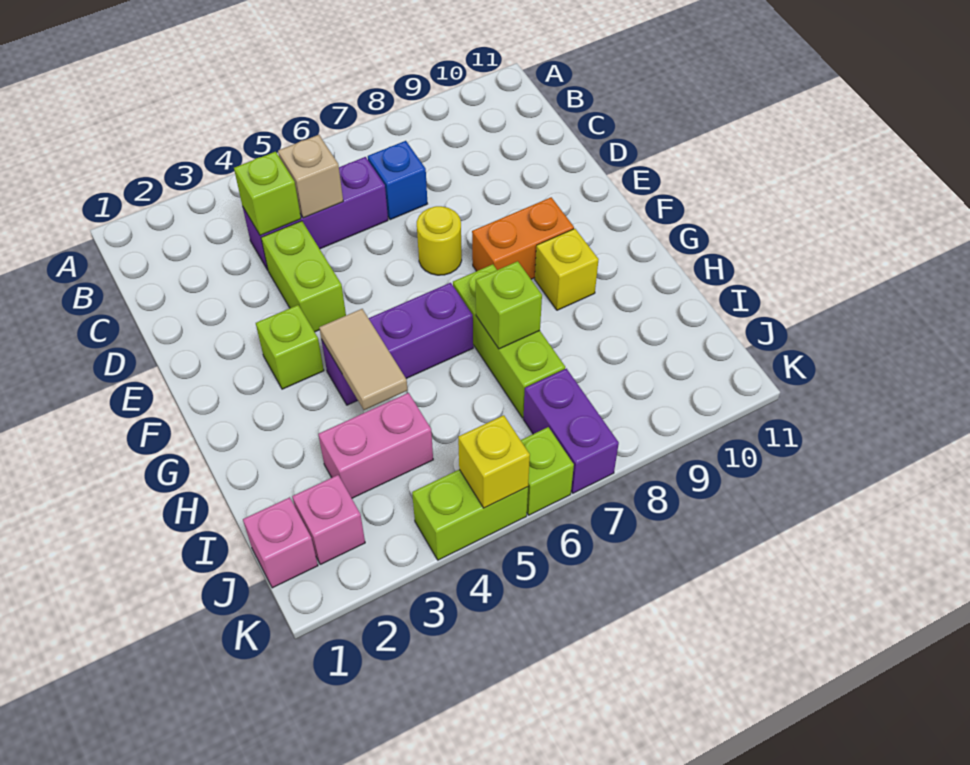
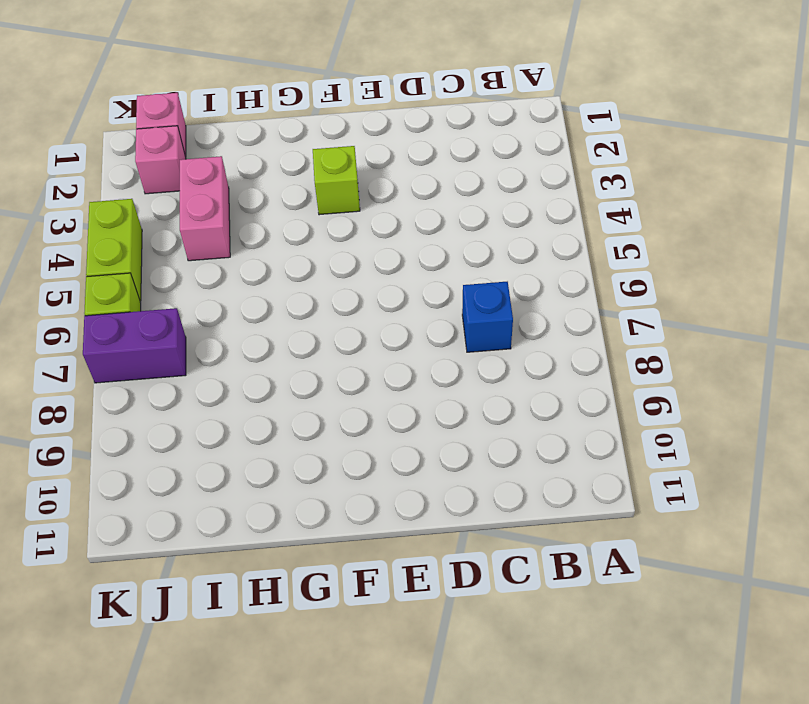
none -> purple brick C4:C6 level 1
none -> lime brick D4:E4 level 1
none -> yellow round brick E7 level 1

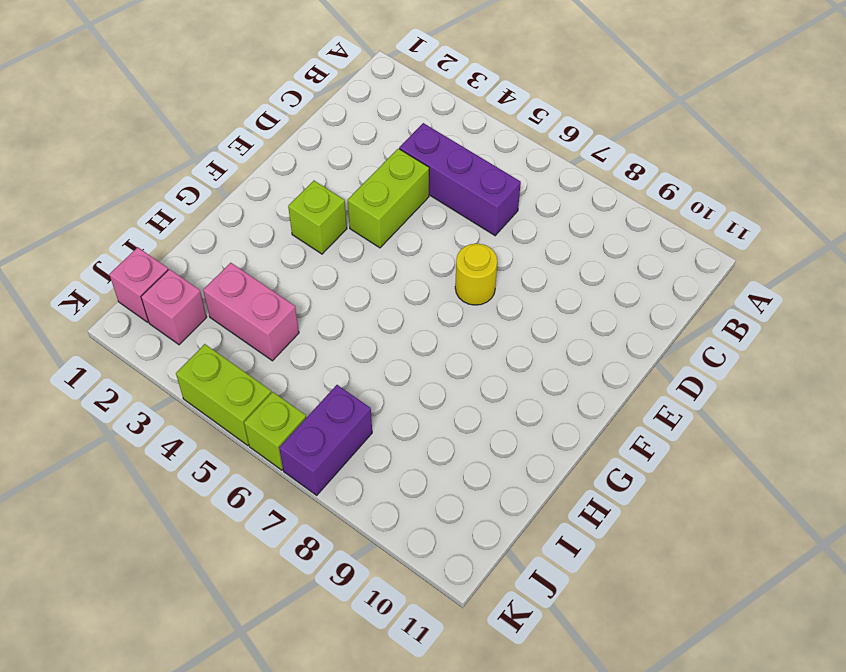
none -> blue brick C7 level 1
none -> orange brick F8:F9 level 1
none -> purple brick G4:G6 level 1

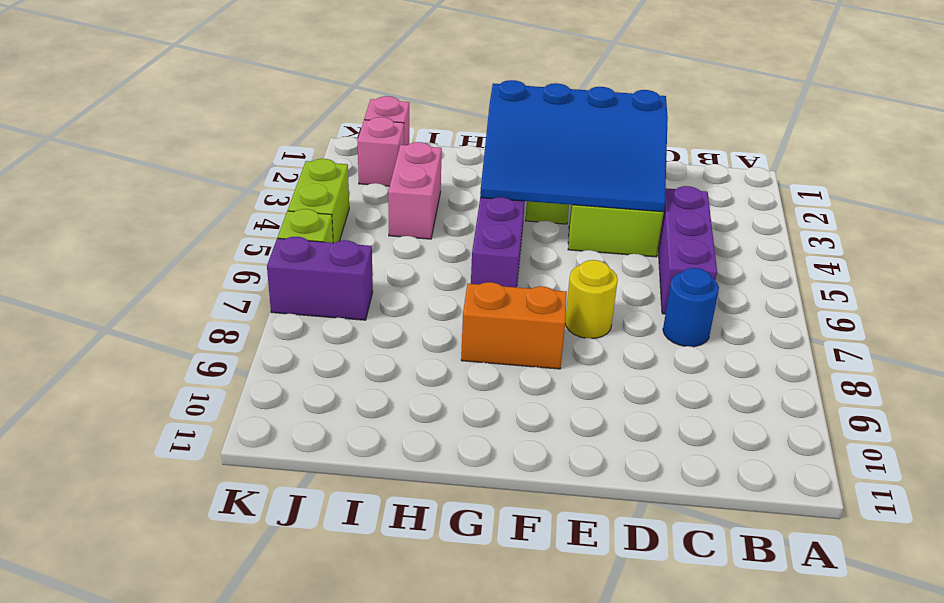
blue round brick C7 level 1 -> blue brick C7 level 1
blue slope D2:G4 level 2 top 2 -> tan tile G4:H4 level 2
orange brick F8:G8 level 1 -> orange brick F8:F9 level 1
none -> lime brick G7:I7 level 1
none -> yellow brick G9 level 1
none -> lime brick C4 level 2

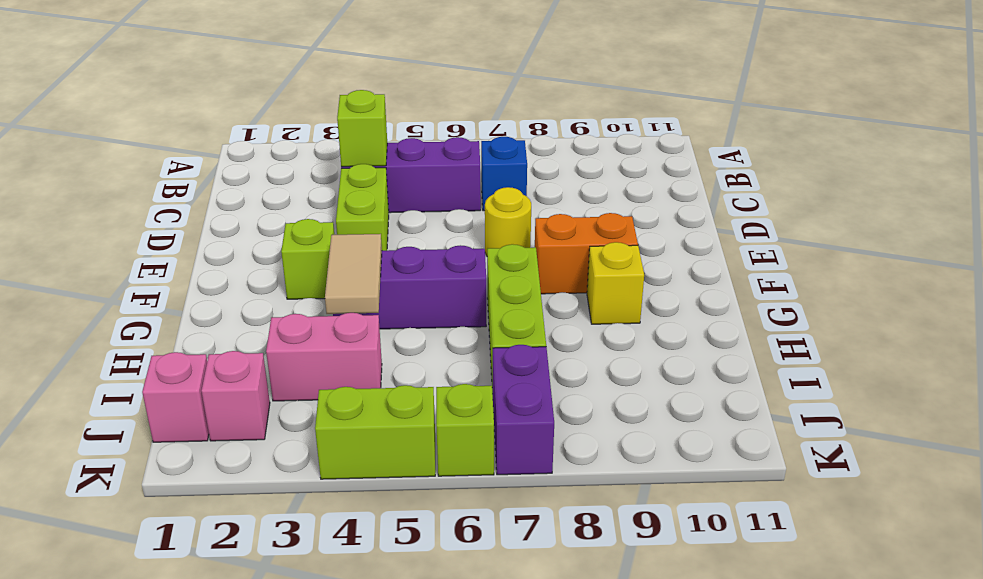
none -> tan brick C5 level 2
none -> lime brick H7 level 2
none -> yellow brick K5 level 2

